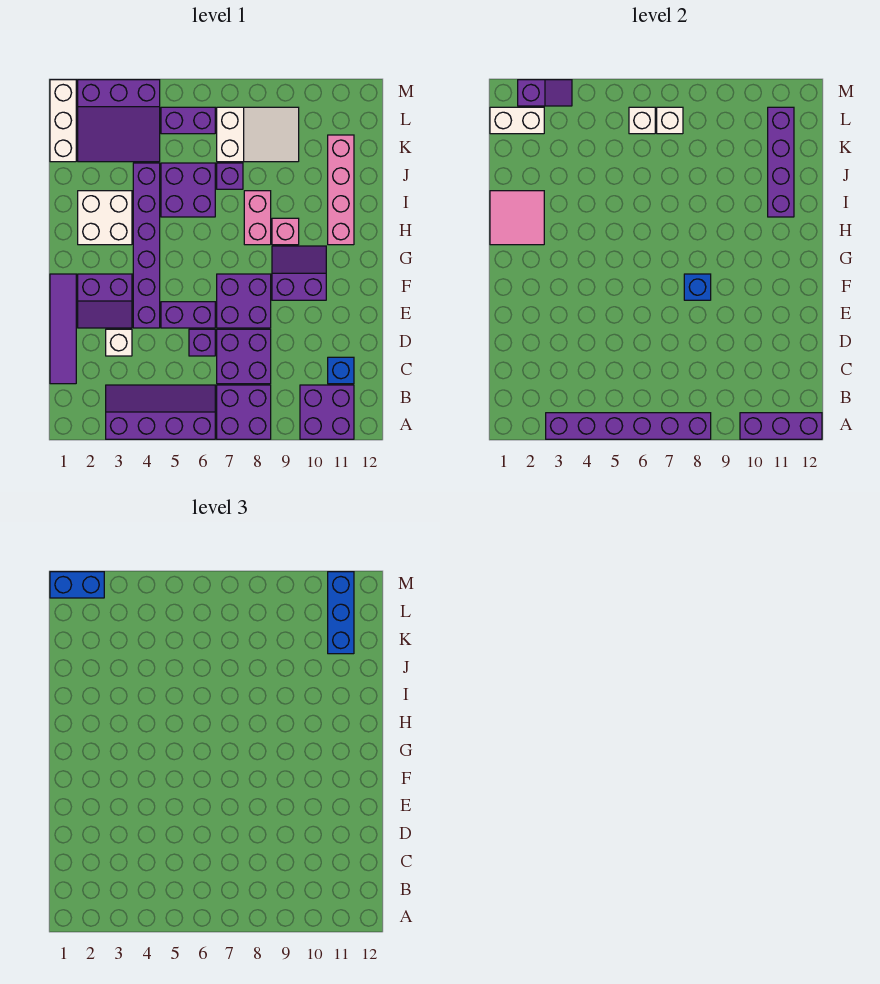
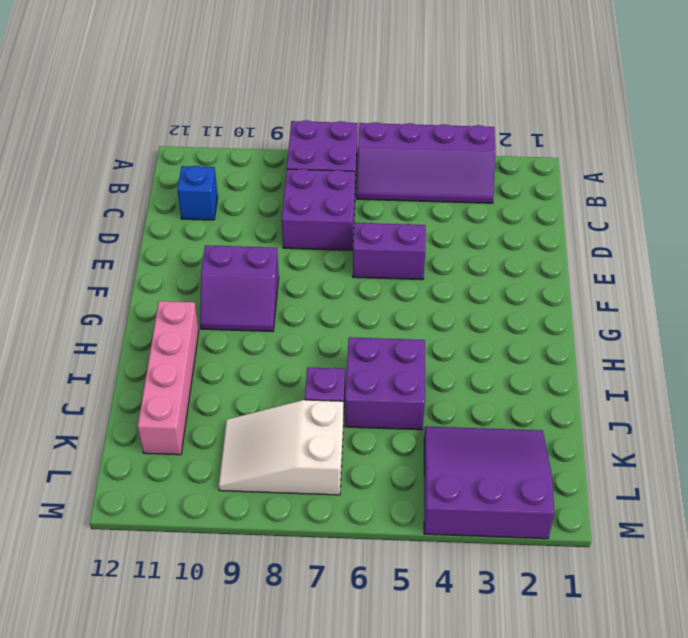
none -> purple brick A10:B11 level 1
none -> purple tile C1:F1 level 1
none -> white brick D3 level 1
none -> purple brick D6 level 1

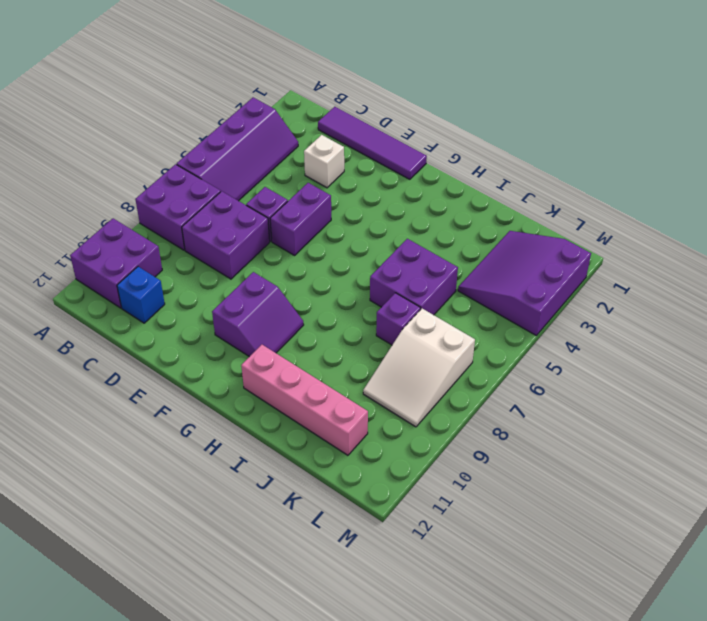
none -> purple slope E2:F3 level 1 top F
none -> purple brick E4:J4 level 1
none -> purple brick E7:F8 level 1
none -> white brick H2:I3 level 1

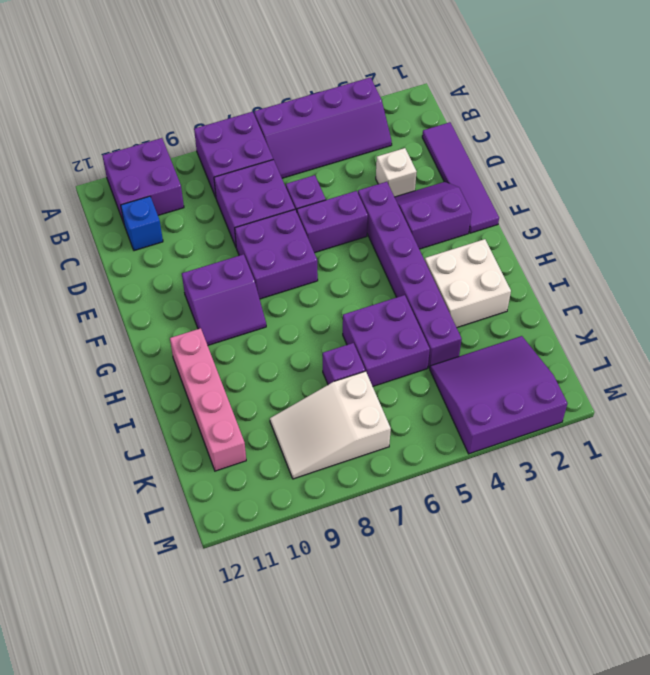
none -> pink brick H8:I8 level 1
none -> pink brick H9 level 1
none -> white brick K1:M1 level 1
none -> purple brick L5:L6 level 1

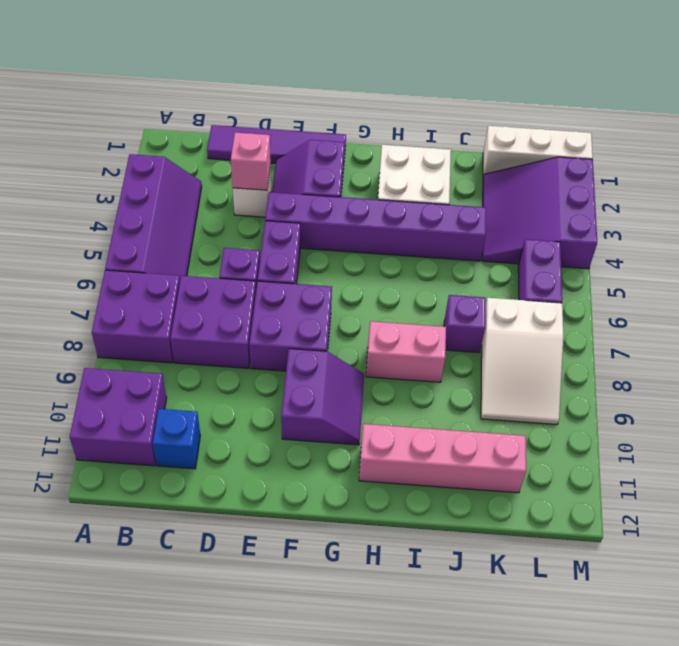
pink brick D3 level 2 -> pink brick H9 level 1
none -> purple brick I5:J6 level 1
none -> purple brick A3:A8 level 2
none -> purple brick A10:A12 level 2
none -> blue brick F8 level 2

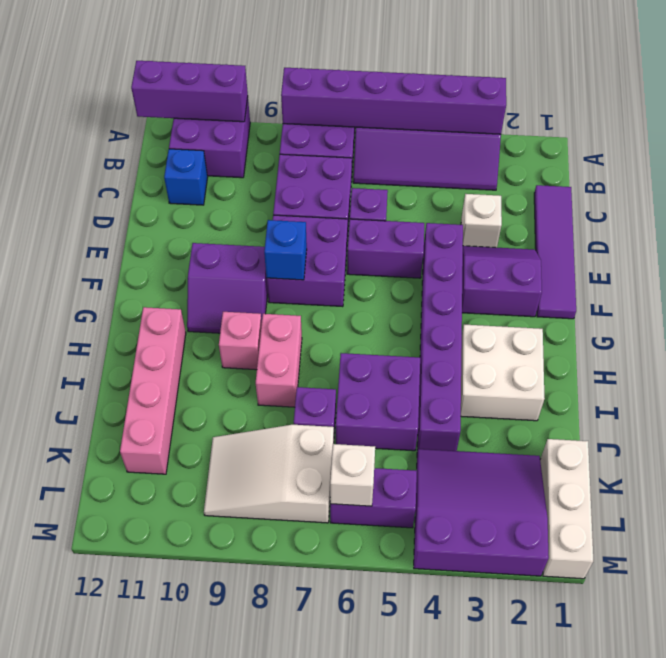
none -> pink tile H1:I2 level 2
none -> purple brick I11:L11 level 2
none -> white brick L1:L2 level 2
none -> white brick L7 level 2

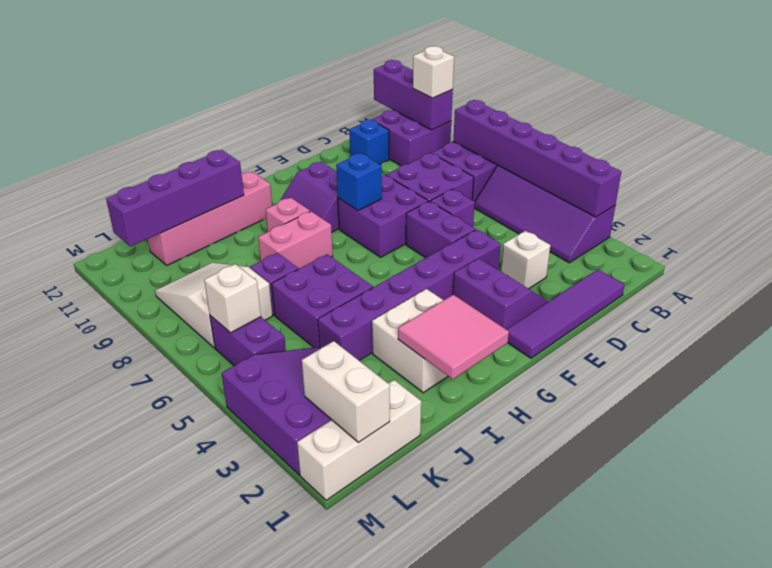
white brick A10 level 3 -> white brick L7 level 2
none -> purple slope M2:M3 level 2 top 2
none -> blue brick K11:M11 level 3
none -> blue brick M1:M2 level 3

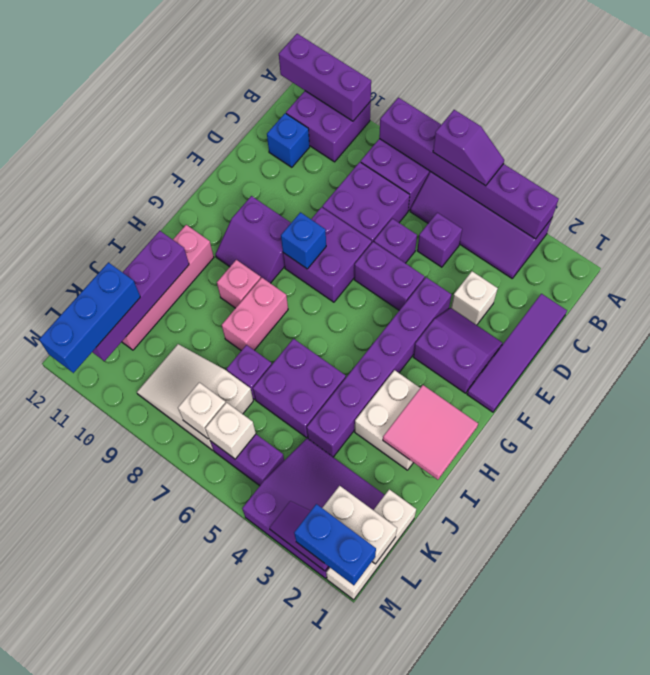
purple slope A5:A6 level 3 top 6 -> none
purple brick C5 level 1 -> none

